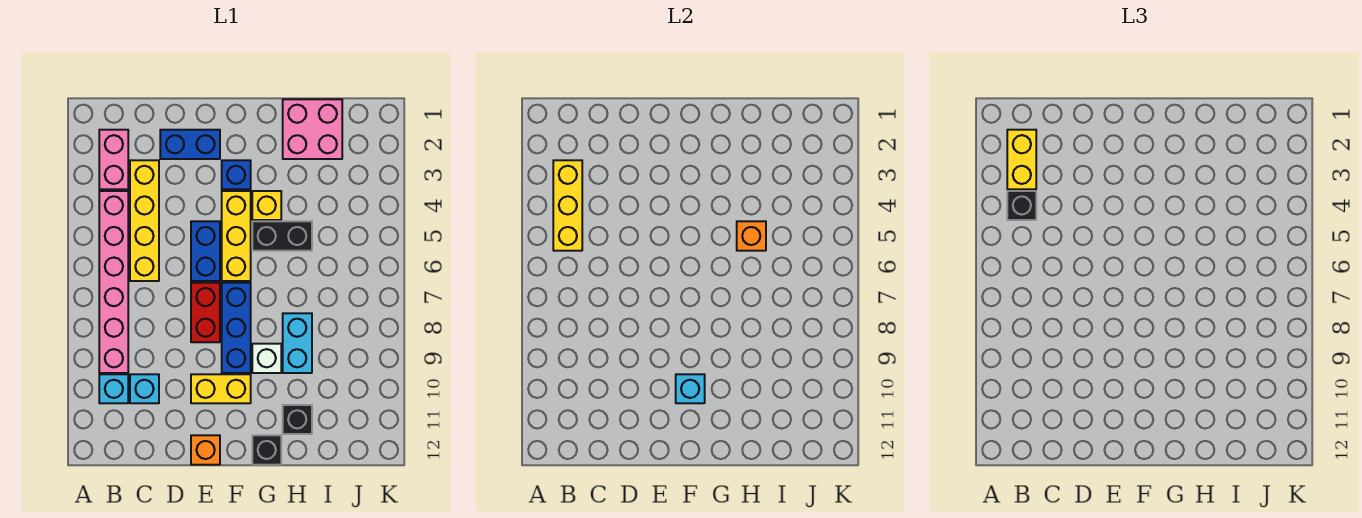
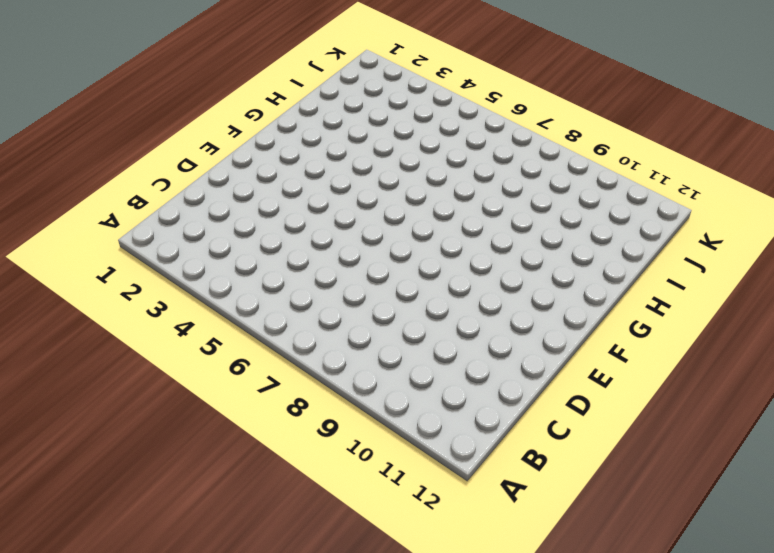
none -> pink brick B2:B3 level 1
none -> pink brick B4:B9 level 1
none -> cyan brick B10 level 1

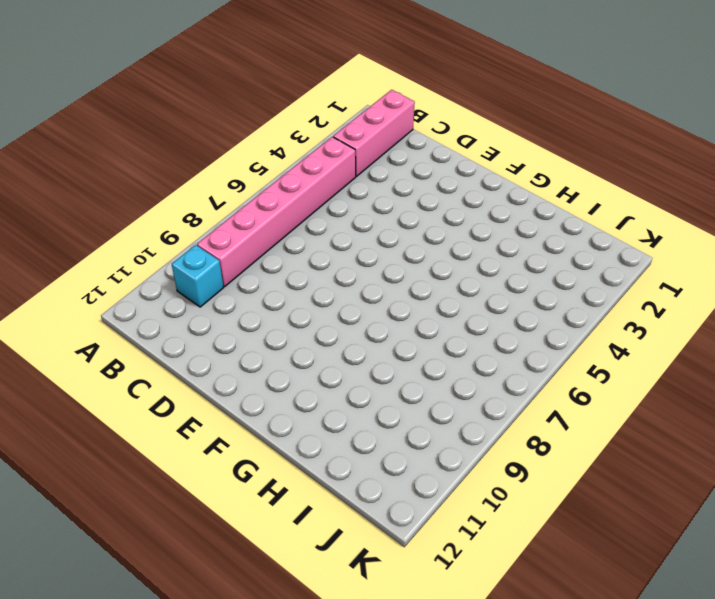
pink brick B1:B3 level 1 -> pink brick B2:B3 level 1
none -> yellow brick C3:C6 level 1
none -> cyan brick C10 level 1
none -> blue brick D2:E2 level 1

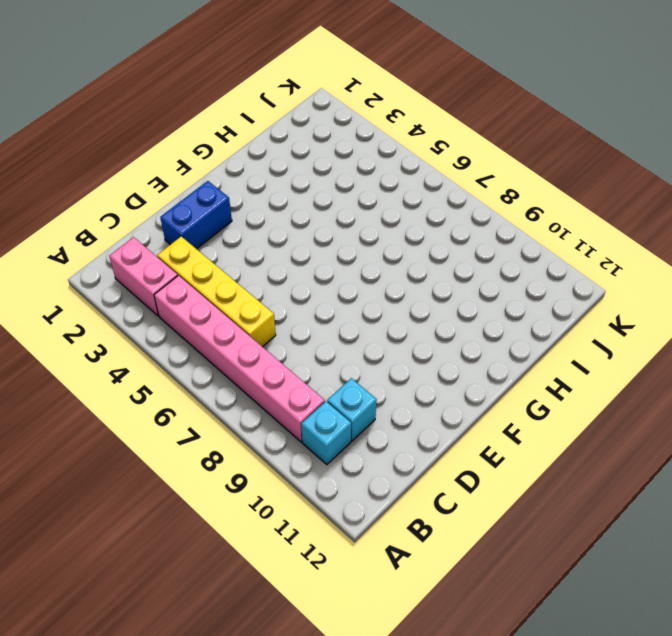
none -> blue brick E5:E6 level 1
none -> red brick E7:E8 level 1
none -> yellow brick E10:F10 level 1

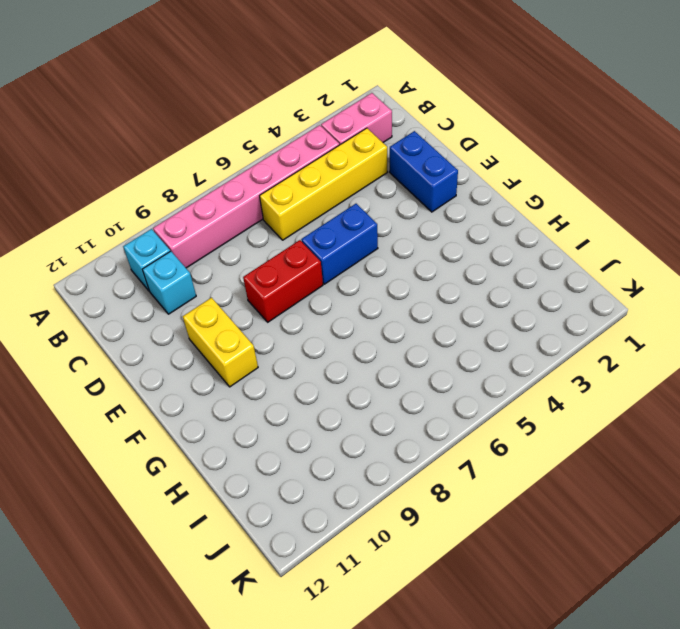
none -> orange brick E12 level 1
none -> blue brick F3 level 1
none -> yellow brick F4:F6 level 1

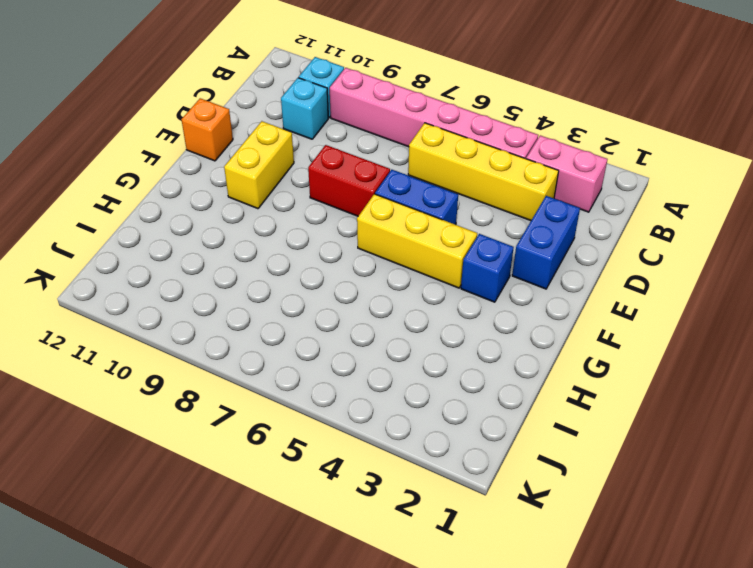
none -> blue brick F7:F9 level 1
none -> yellow brick G4 level 1
none -> black brick G5:H5 level 1

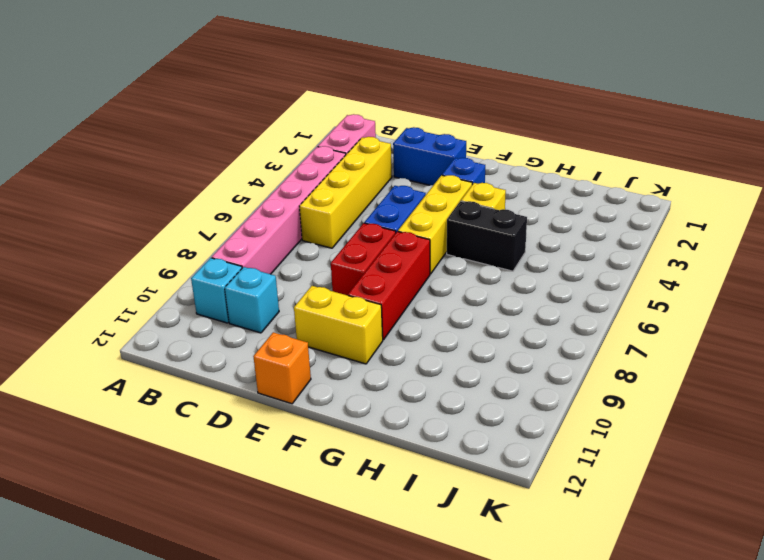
red brick F7:F9 level 1 -> blue brick F7:F9 level 1
none -> white brick G9 level 1
none -> black brick G12 level 1
none -> pink brick H1:I2 level 1

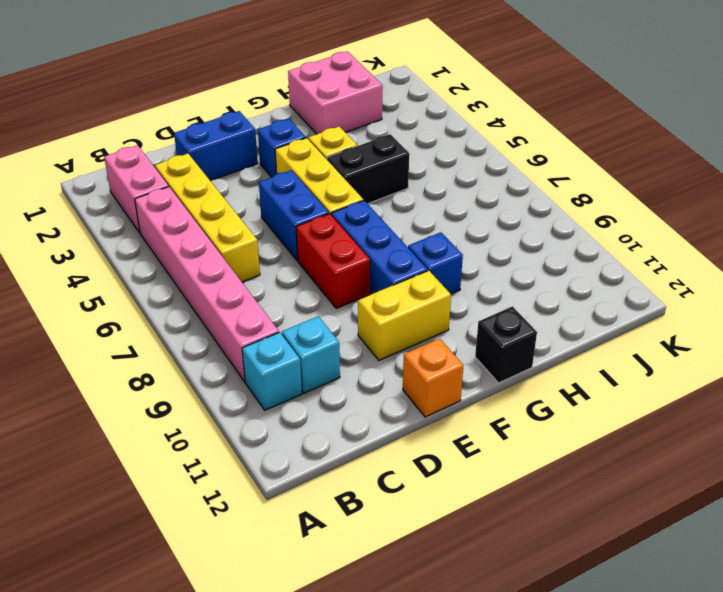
blue brick G9 level 1 -> white brick G9 level 1
none -> cyan brick H8:H9 level 1
none -> black brick H11 level 1
none -> yellow brick B3:B5 level 2

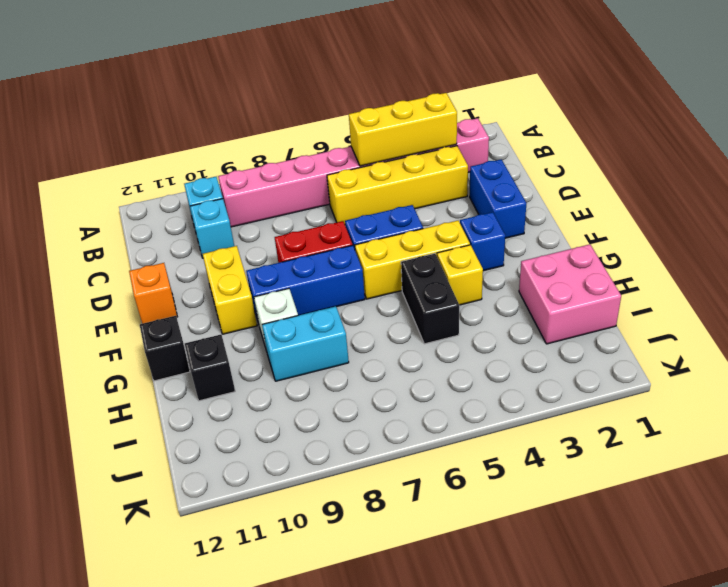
none -> cyan brick F10 level 2
none -> orange brick H5 level 2
none -> yellow brick B2:B3 level 3

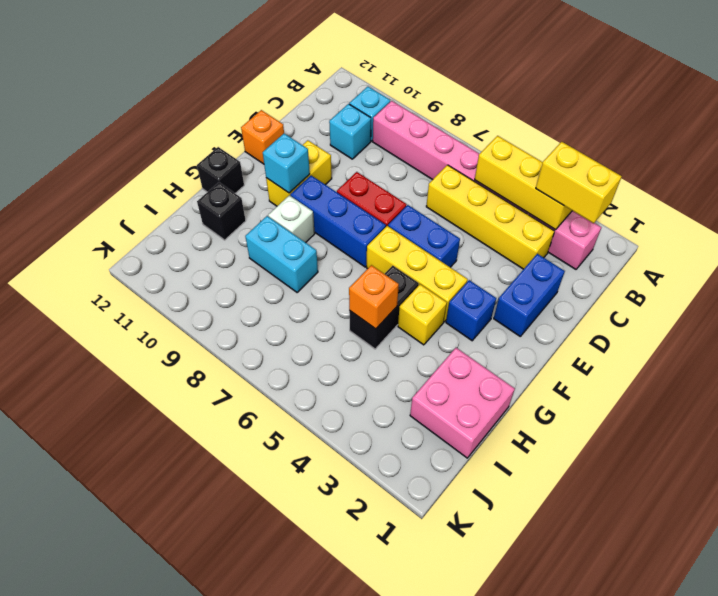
none -> black brick B4 level 3

